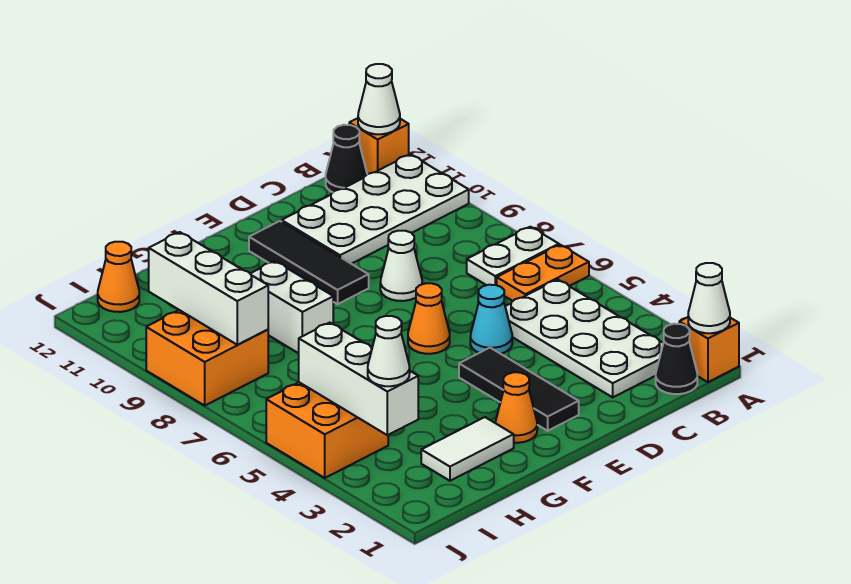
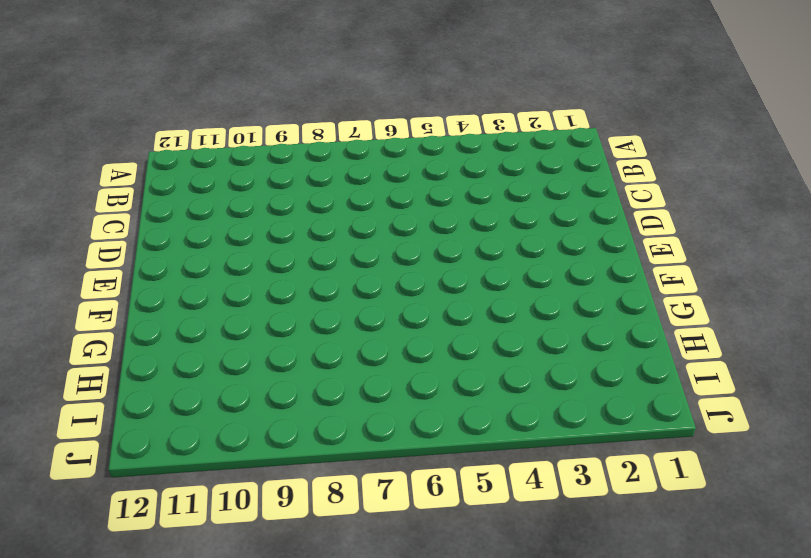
none -> orange brick A1 level 1
none -> orange plate A6:B6 level 1
none -> white plate A7:B7 level 1

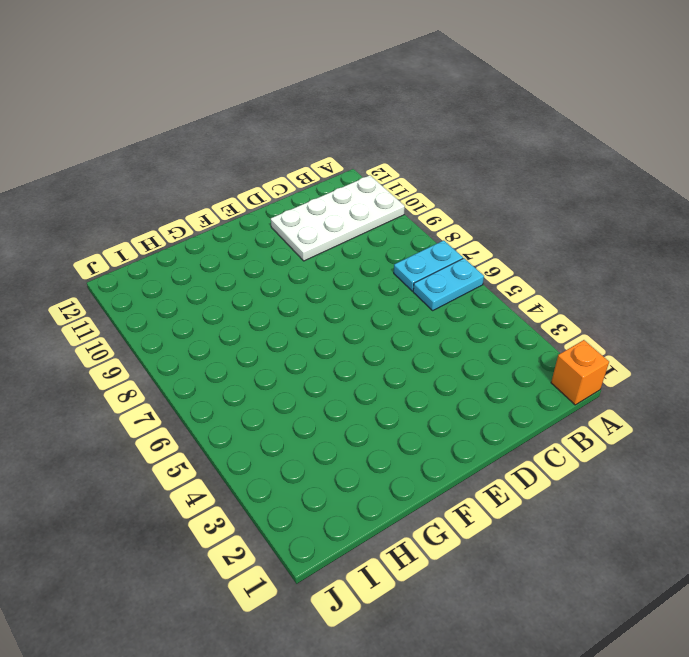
cyan plate A6:B6 level 1 -> orange plate A6:B6 level 1
cyan plate A7:B7 level 1 -> white plate A7:B7 level 1
none -> orange brick A12 level 1
none -> black cone B1 level 1
none -> white plate B2:C5 level 1

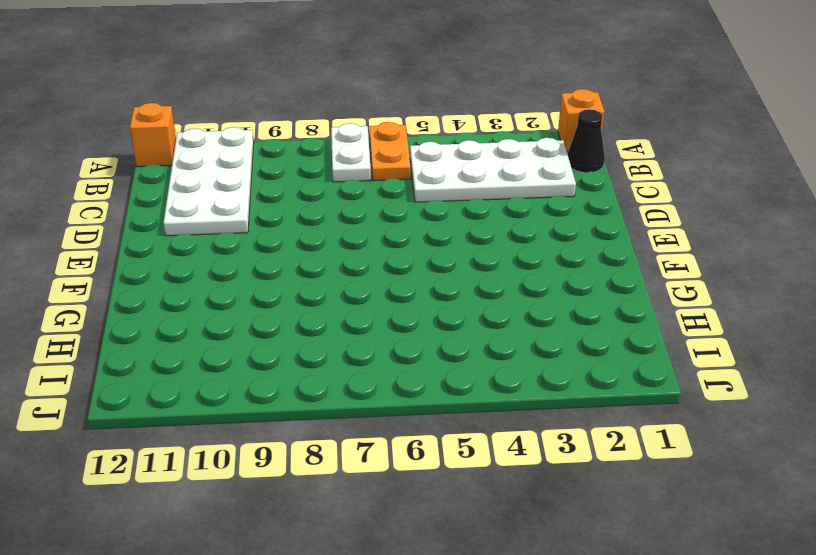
none -> black cone B12 level 1
none -> cyan cone D5 level 1
none -> white cone D8 level 1

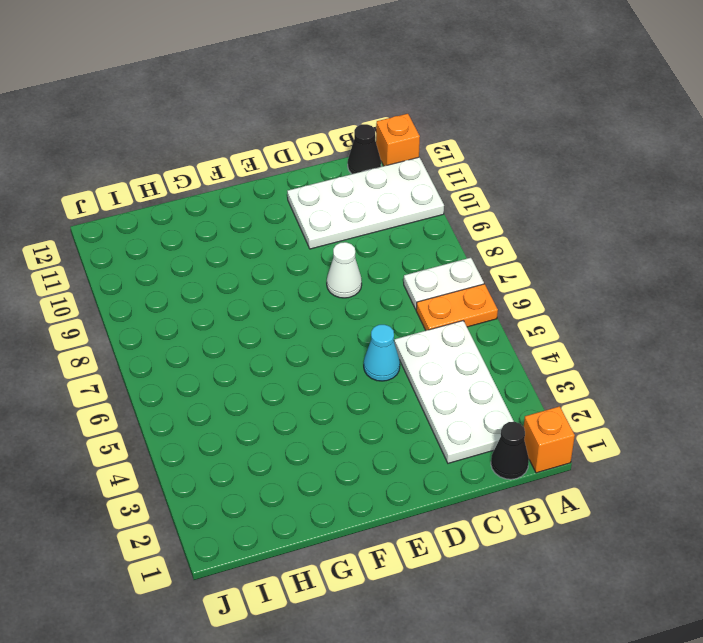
none -> black tile E2:E4 level 1
none -> orange cone E6 level 1
none -> black tile E9:E11 level 1

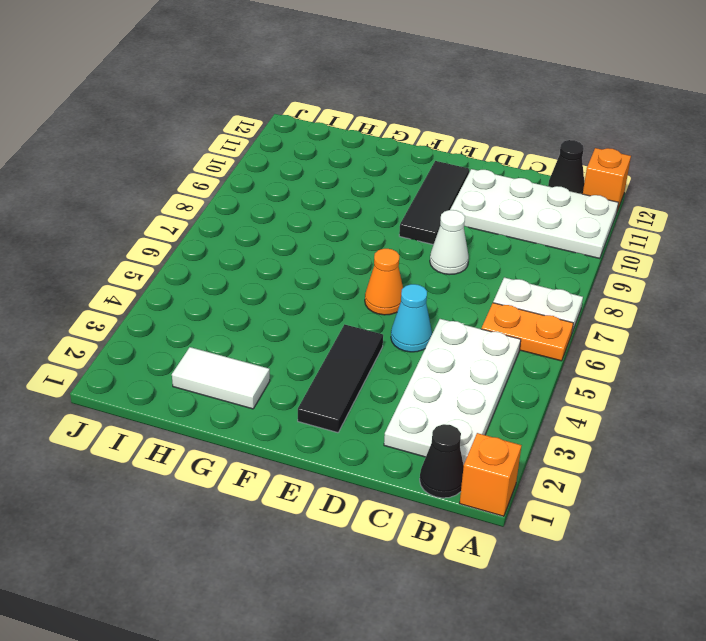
none -> orange cone F2 level 1
none -> white brick G8:G9 level 1
none -> orange brick I4:J5 level 1

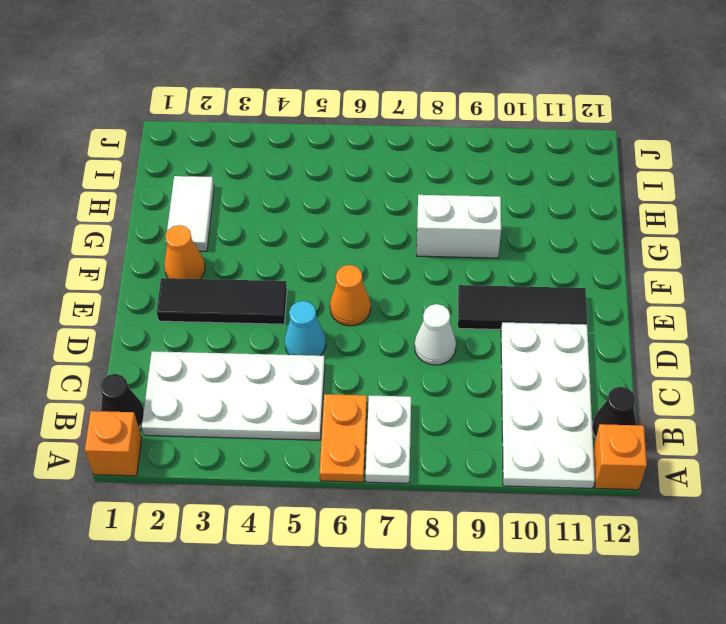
none -> orange brick I4:J5 level 1
none -> orange brick I8:J9 level 1
none -> orange cone I12 level 1

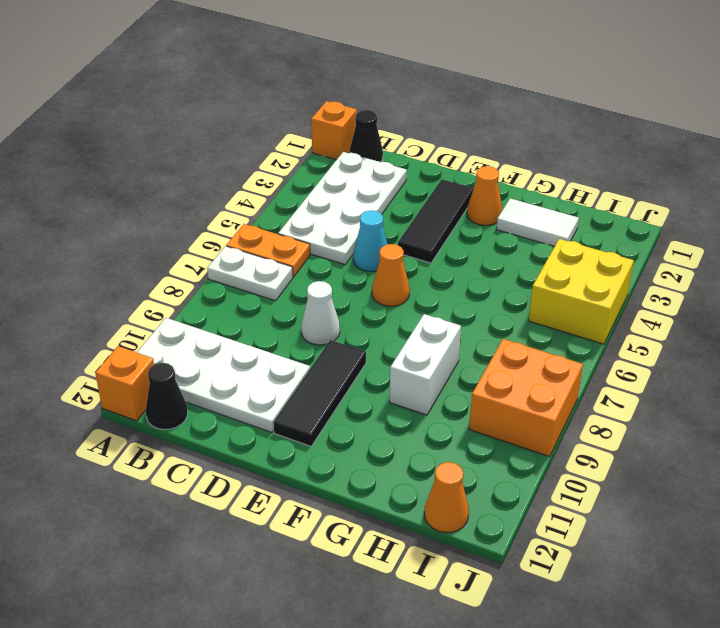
yellow brick I4:J5 level 1 -> orange brick I4:J5 level 1
none -> white cone A1 level 2
none -> white cone A12 level 2
none -> white brick I3:I5 level 2

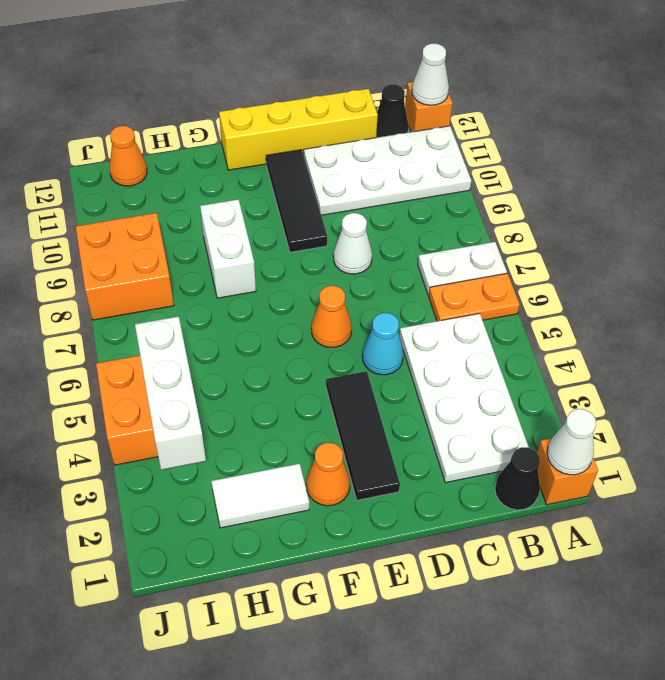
yellow brick C12:F12 level 1 -> none
none -> white brick I8:I10 level 2
none -> white cone I3 level 3

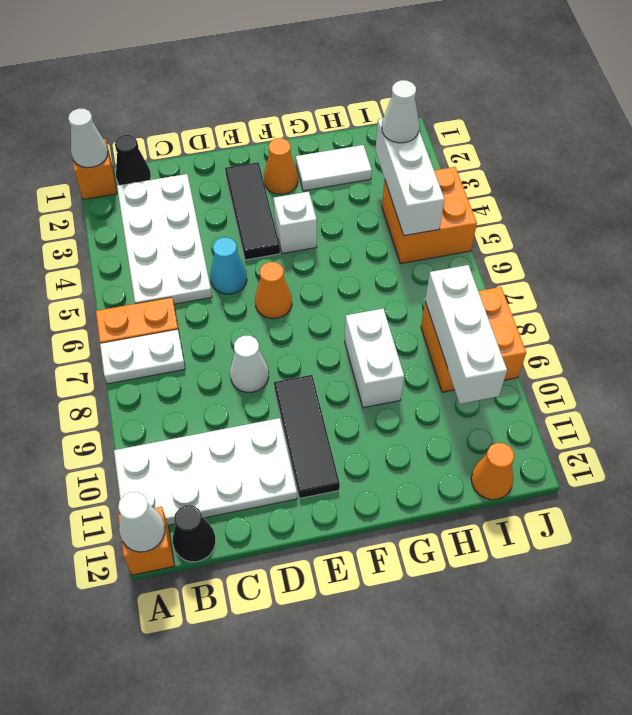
white brick F4 level 1 -> none

